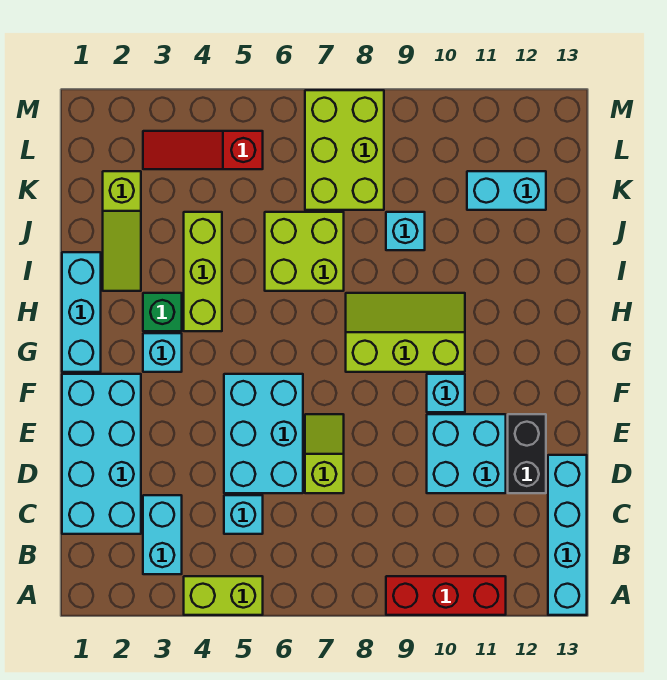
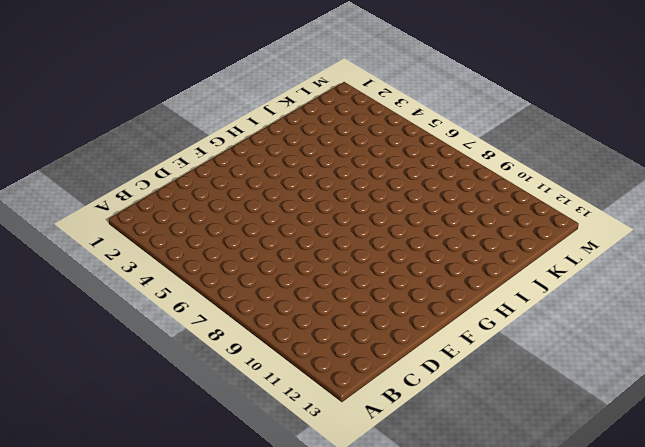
none -> lime brick A4:A5 level 1
none -> red brick A9:A11 level 1
none -> cyan brick A13:D13 level 1

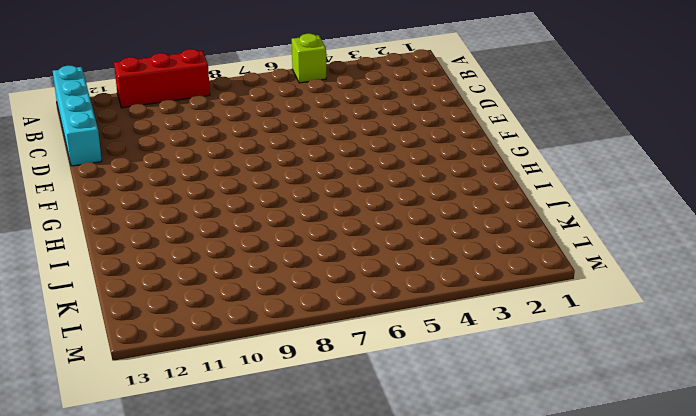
lime brick A5 level 1 -> lime brick A4:A5 level 1
none -> cyan brick B3:C3 level 1
none -> cyan brick C1:F2 level 1
none -> cyan brick C5 level 1

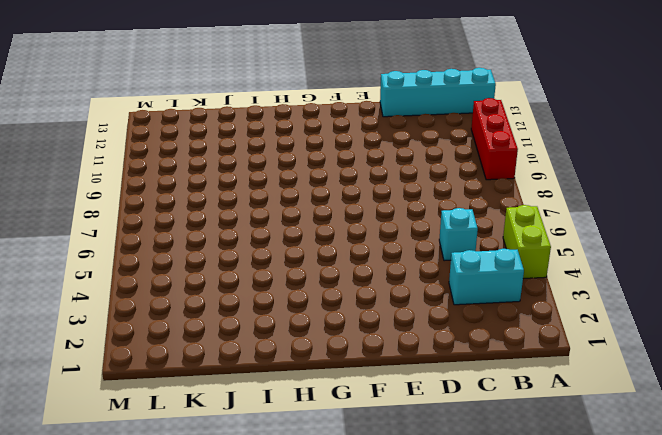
none -> cyan brick C1:F2 level 1
none -> cyan brick D5:F6 level 1
none -> lime slope D7:E7 level 1 top D

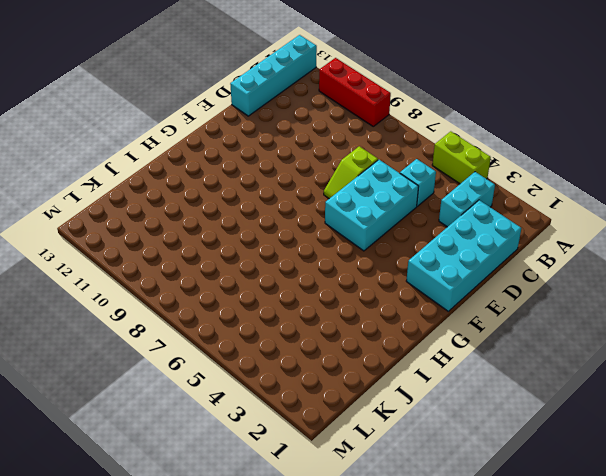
none -> cyan brick D10:E11 level 1
none -> black brick D12:E12 level 1
none -> cyan brick F10 level 1

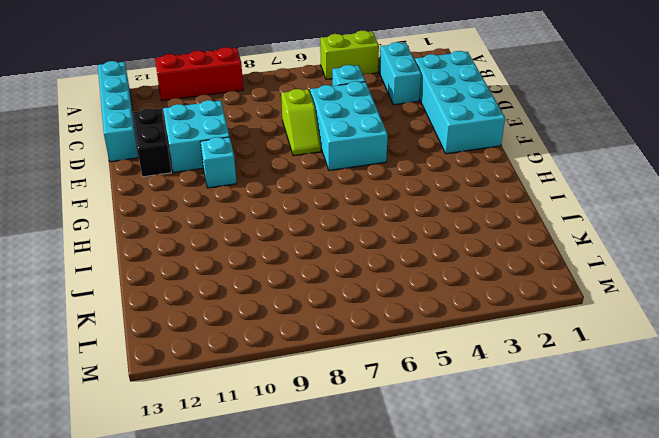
none -> cyan brick G1:I1 level 1
none -> cyan brick G3 level 1
none -> lime slope G8:H10 level 1 top G

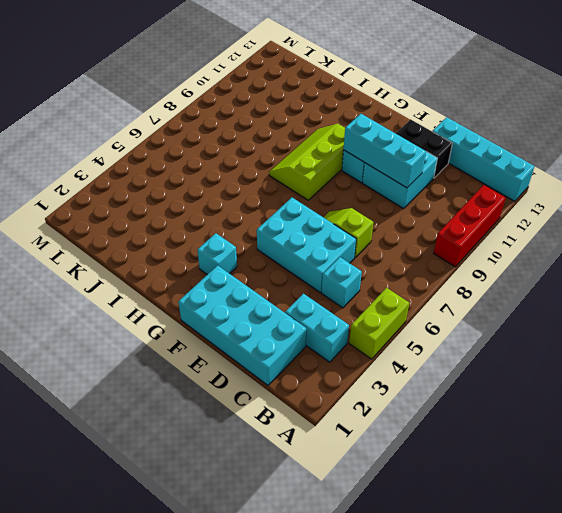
cyan brick D10:F10 level 2 -> cyan brick G1:I1 level 1
none -> green brick H3 level 1
none -> lime brick H4:J4 level 1
none -> lime slope I2:K2 level 1 top K

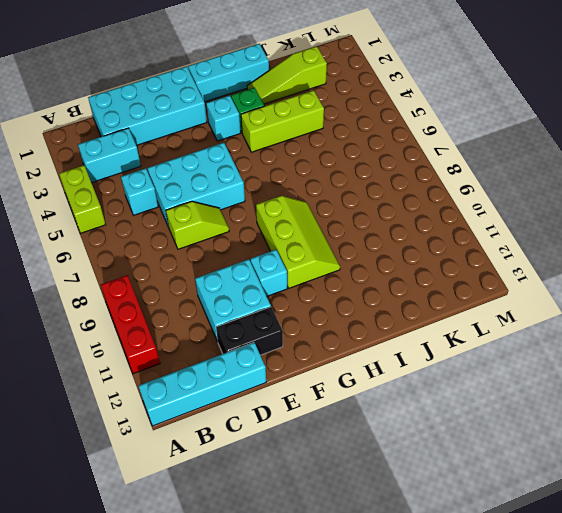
none -> lime brick I6:J7 level 1
none -> cyan brick J9 level 1
none -> lime brick K7:M8 level 1

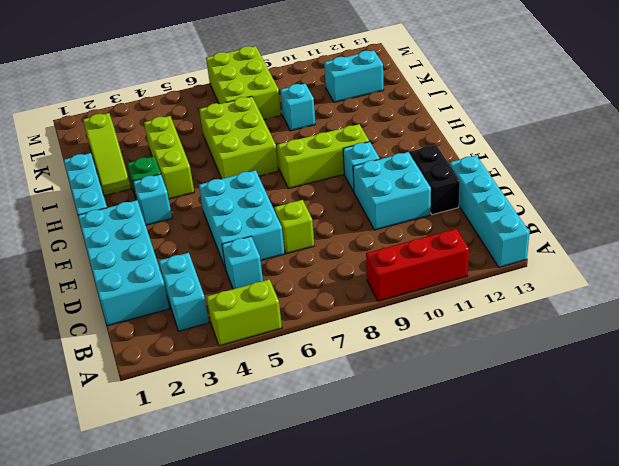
lime brick H6:J7 level 1 -> lime brick I6:J7 level 1
none -> red slope L3:L5 level 1 top 5

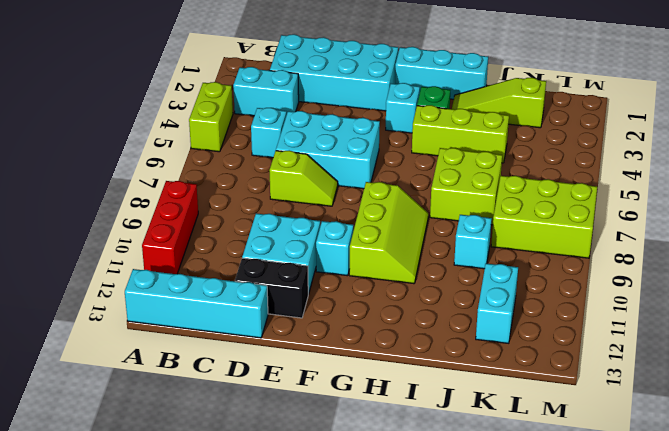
none -> red slope L3:L5 level 1 top 5

